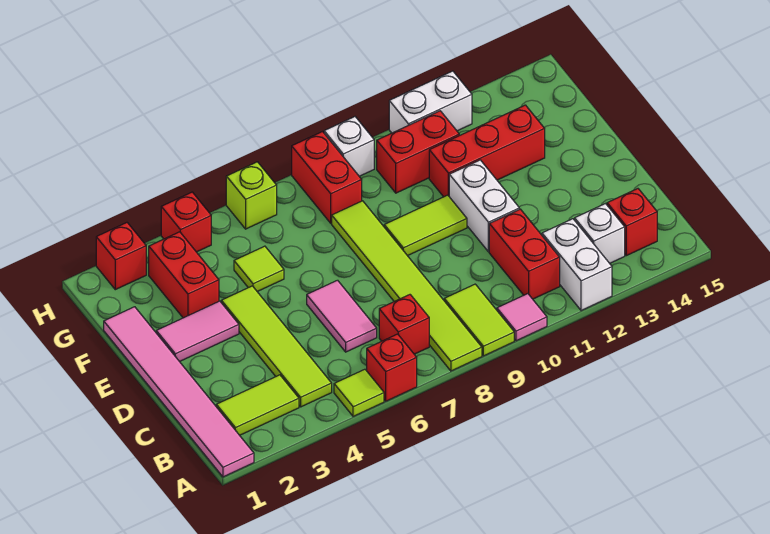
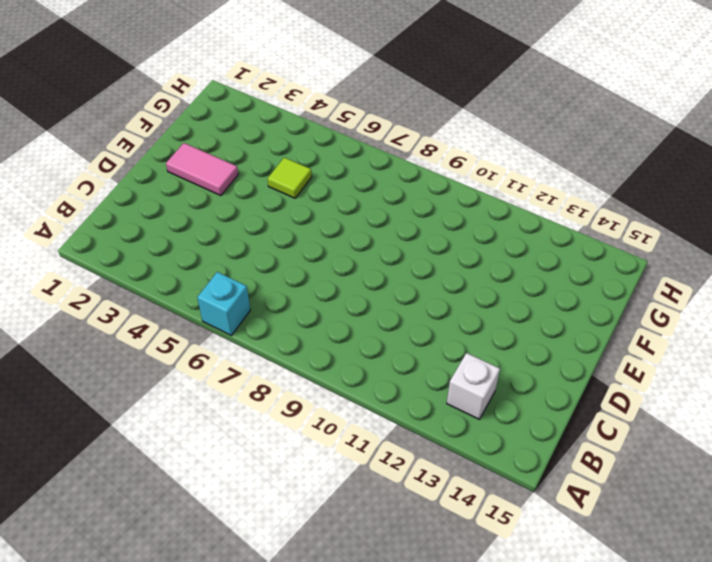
cyan brick A6 level 1 -> red brick A6 level 1
none -> pink tile A1:F1 level 1
none -> lime tile A5 level 1
none -> lime tile A8:F8 level 1

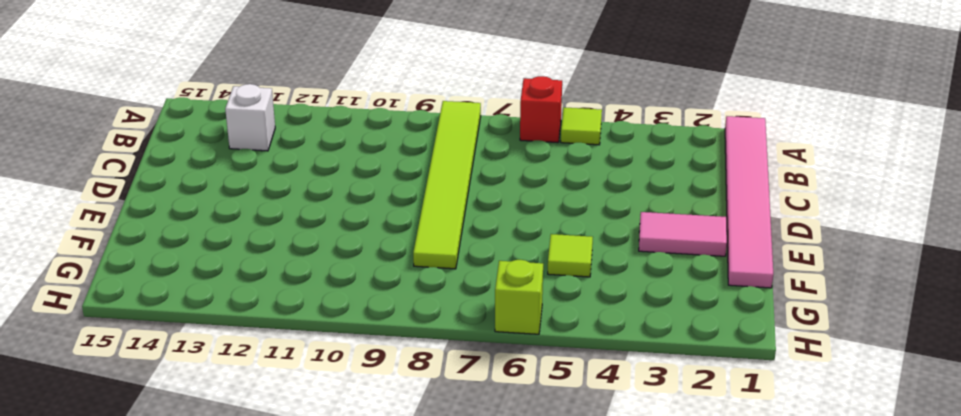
none -> lime tile A9:B9 level 1
none -> pink tile A10 level 1
none -> white brick A12:B12 level 1

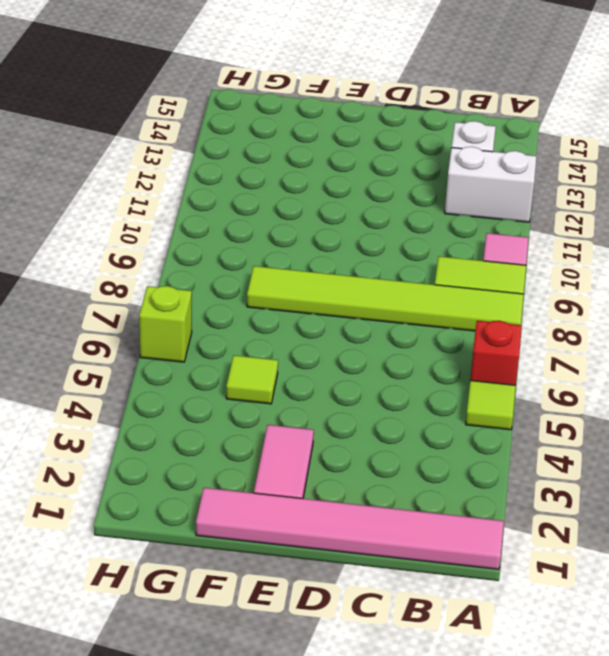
none -> lime tile B2:B3 level 1
none -> lime tile B4:E4 level 1
none -> red brick B7 level 1

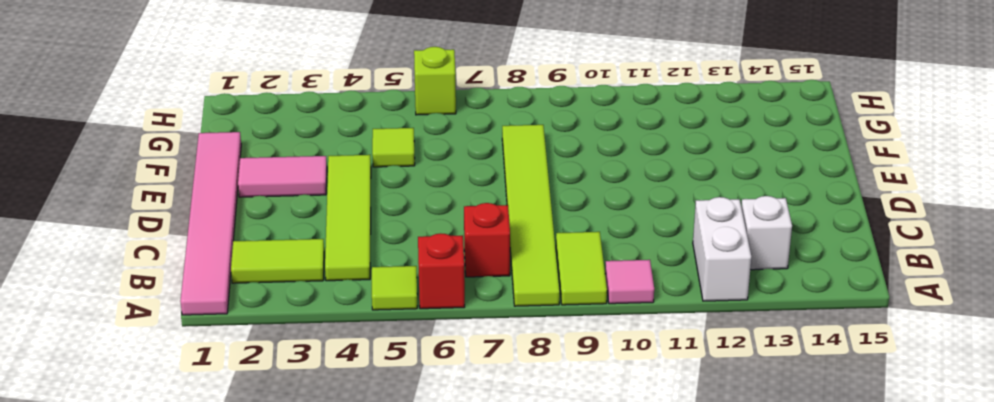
none -> red brick B11:C11 level 1
none -> red brick B14 level 1
none -> pink tile C6:D6 level 1

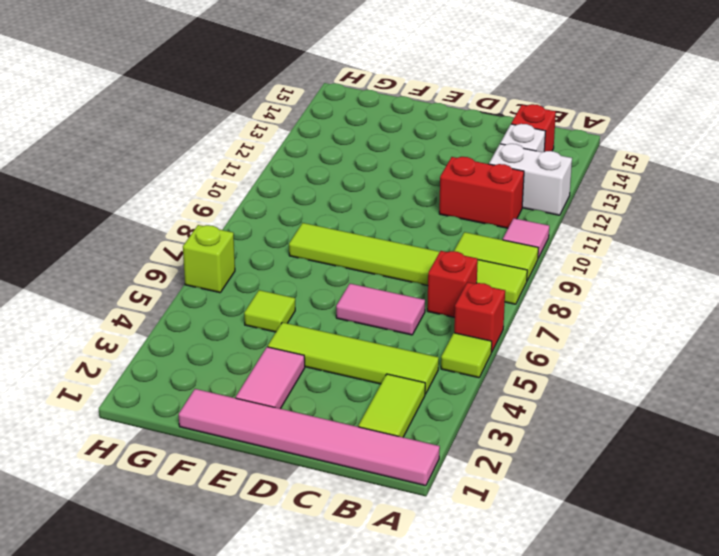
none -> white brick D11:E11 level 1
none -> lime tile E9:E10 level 1
none -> red brick F3:G3 level 1

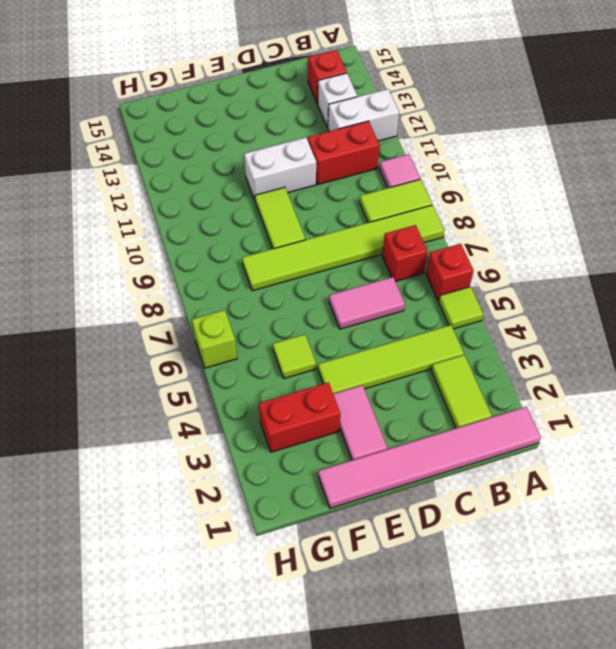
none -> red brick F11:F13 level 1
none -> red brick G8:H8 level 1
none -> red brick G10:G11 level 1

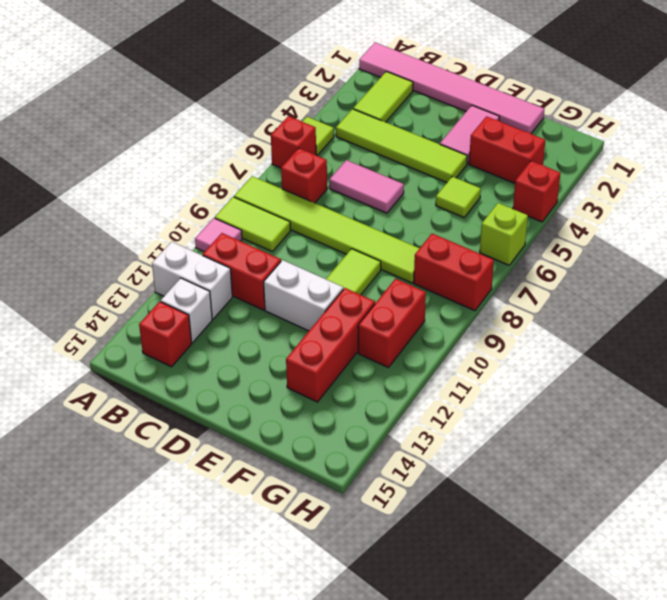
none -> red brick H2 level 1
none -> white brick H9 level 1
none -> white brick H11:H12 level 1

